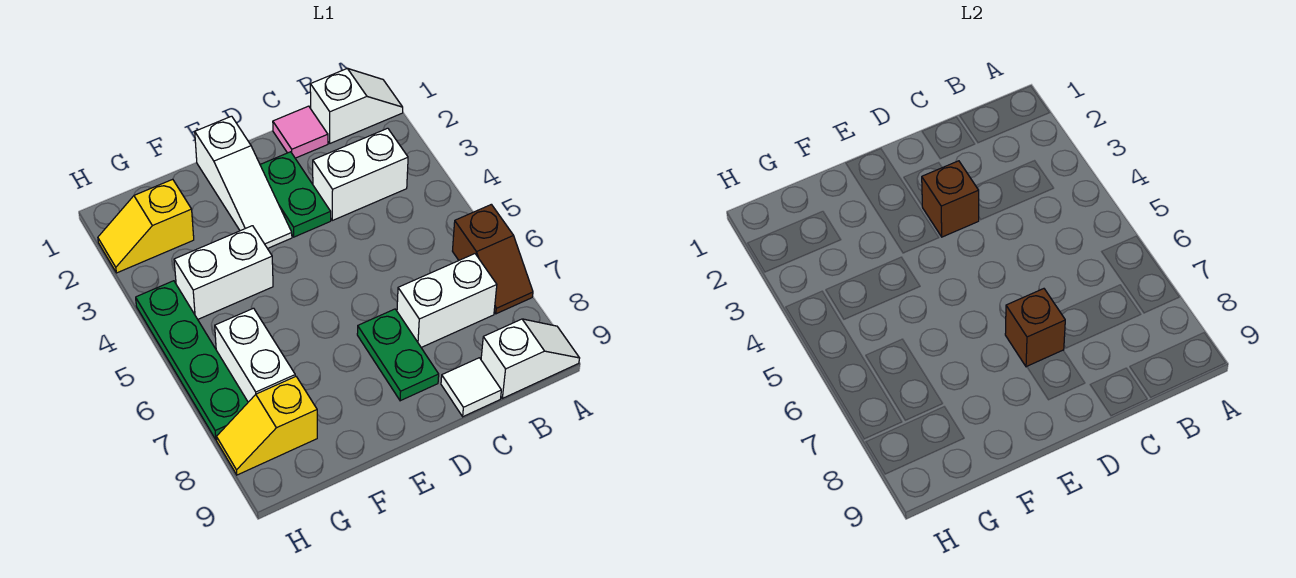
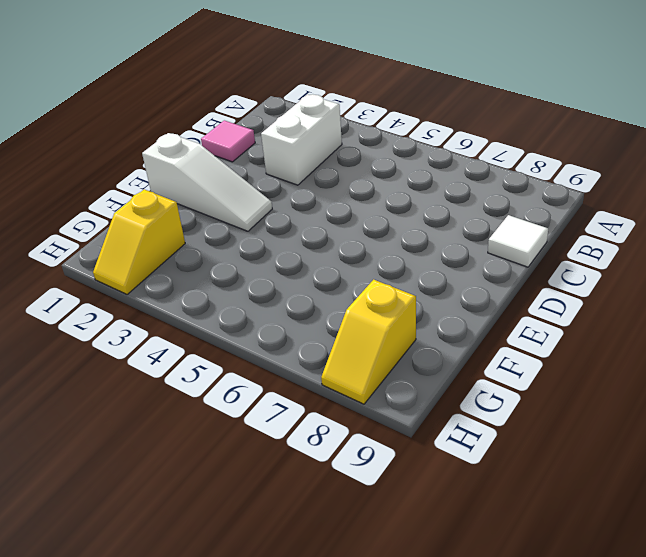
none -> white slope A1:B1 level 1 top B
none -> brown slope A6:A7 level 1 top 6
none -> white slope A9:B9 level 1 top B

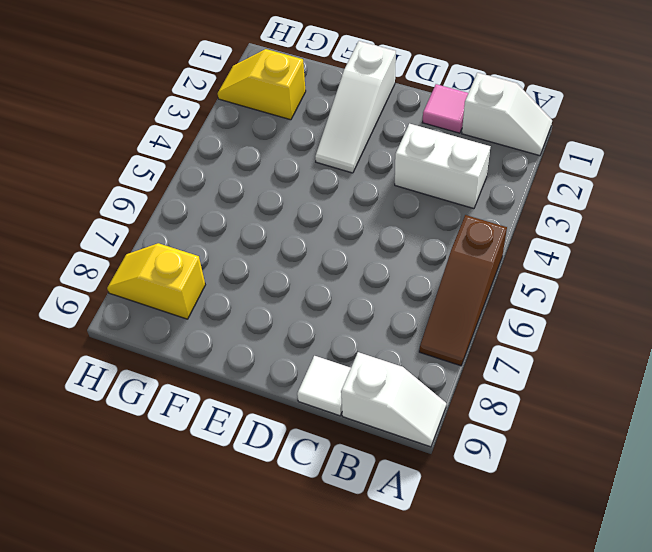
brown slope A5:A7 level 1 top 5 -> brown slope A6:A7 level 1 top 6
none -> white brick B7:C7 level 1
none -> green plate D2:D3 level 1
none -> green plate D7:D8 level 1

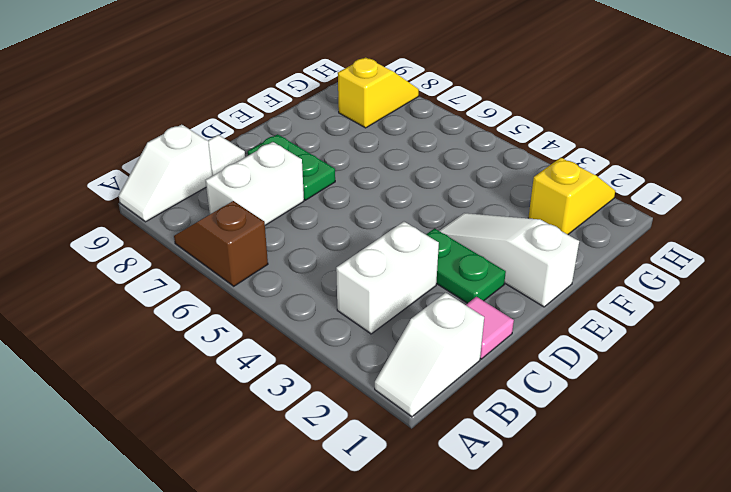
none -> white brick F4:G4 level 1
none -> white brick G6:G7 level 1
none -> green plate H4:H7 level 1

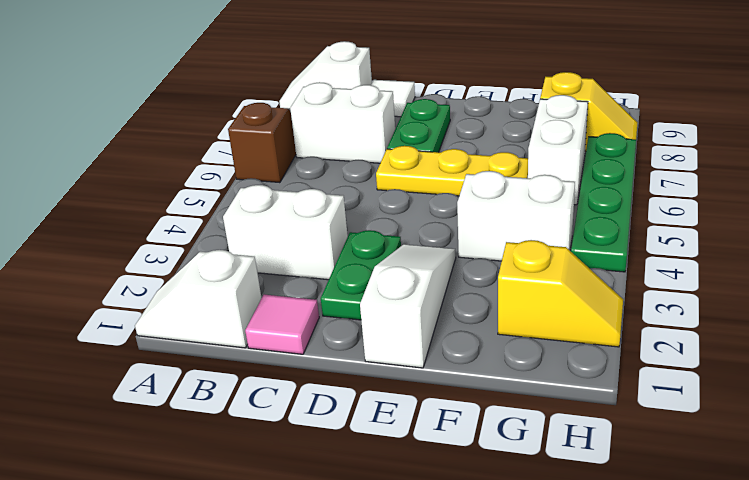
yellow plate D6:F6 level 1 -> none
none -> brown brick D3 level 2
none -> brown brick D7 level 2

